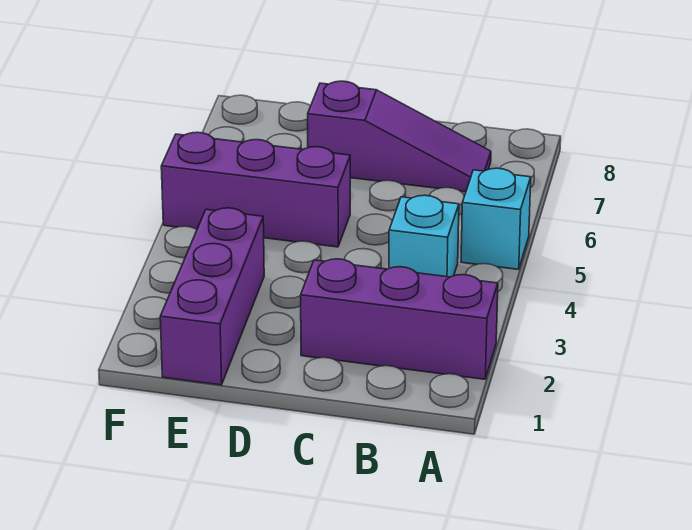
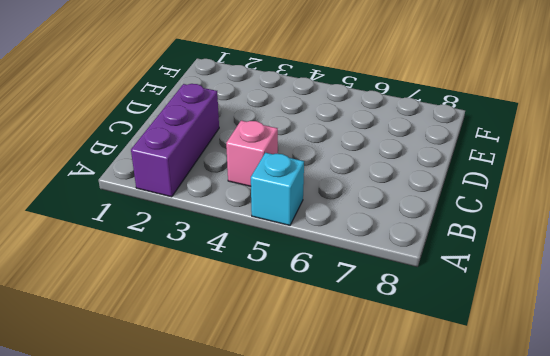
pink brick B4 level 1 -> cyan brick B4 level 1
none -> purple slope B7:D7 level 1 top D
none -> purple brick D5:F5 level 1

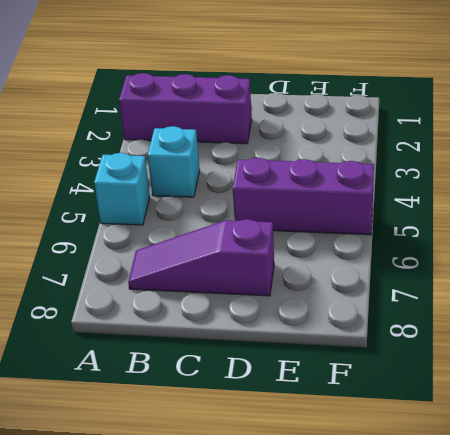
none -> purple brick E1:E3 level 1

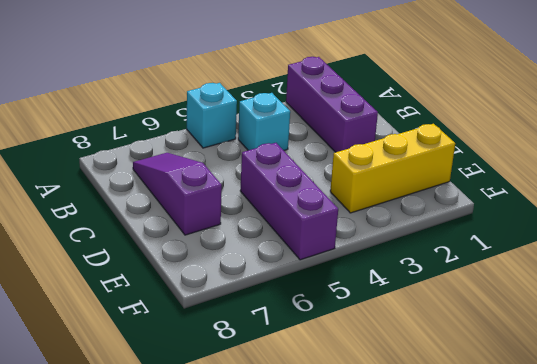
yellow brick E1:E3 level 1 -> purple brick E1:E3 level 1

